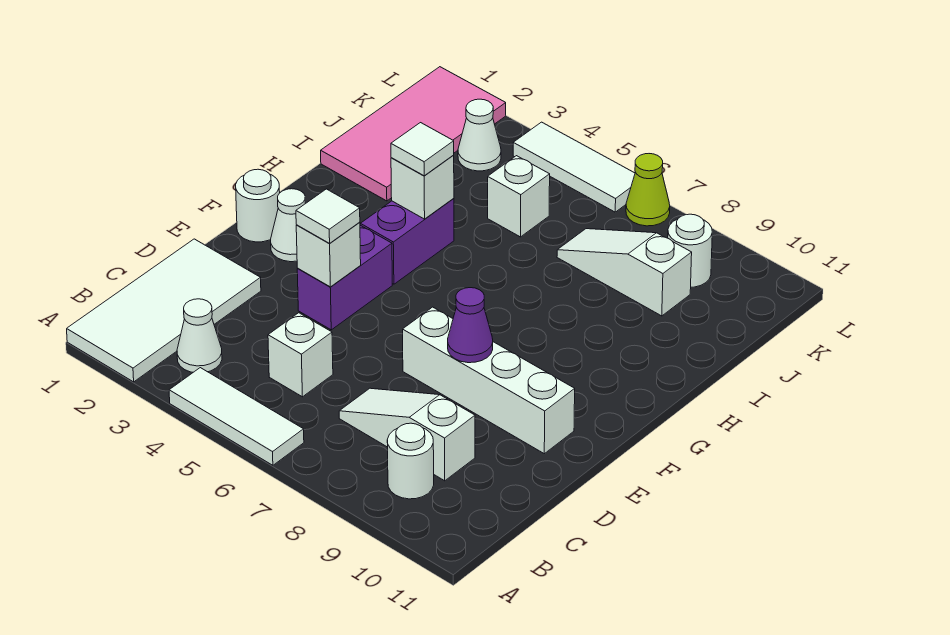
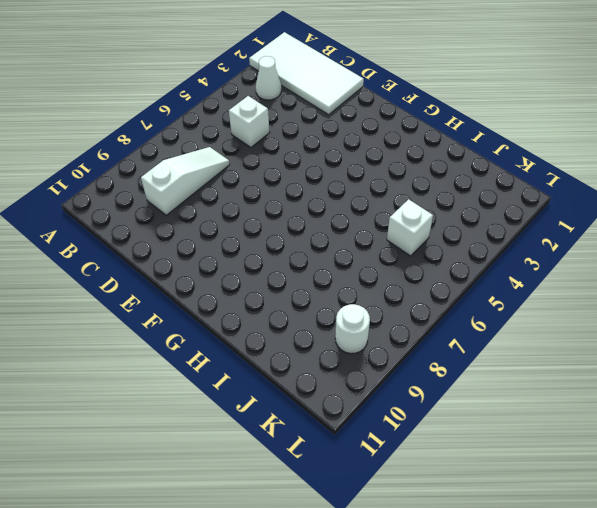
none -> white tile A4:A6 level 1
none -> white round brick B9 level 1
none -> purple brick E4:F4 level 1

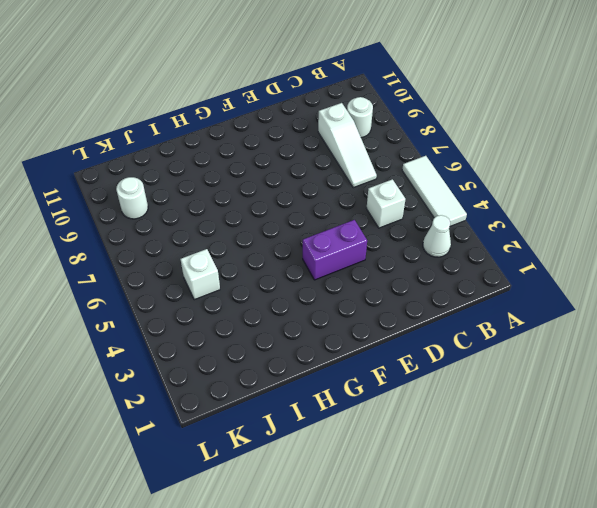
none -> white tile A1:D2 level 1
none -> white brick E7:E10 level 1
none -> white round brick F1 level 1

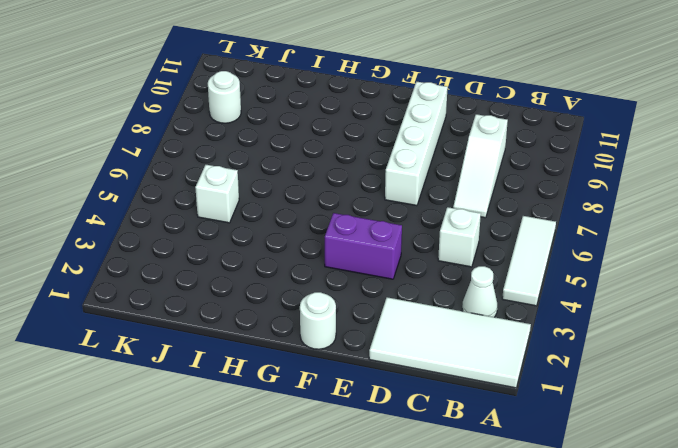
none -> white round brick B9 level 1
none -> white cone F2 level 1
none -> purple brick G4:H4 level 1

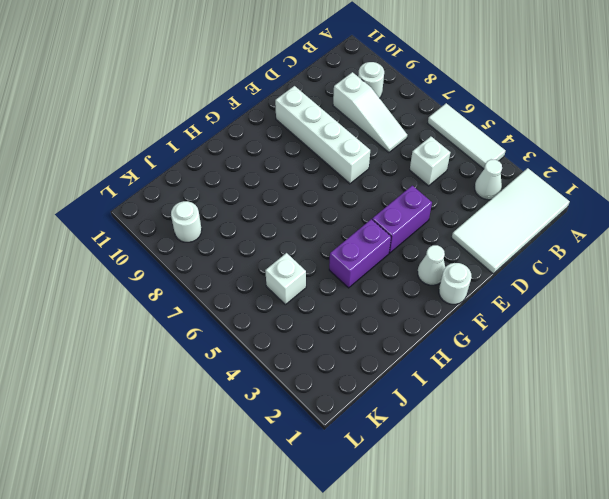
none -> pink tile I1:L2 level 1
none -> white slope J7:J9 level 1 top 9
none -> white cone K3 level 1

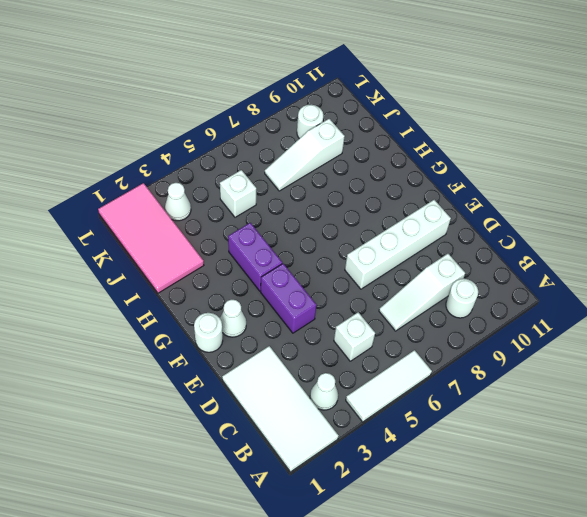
none -> white tile L4:L6 level 1
none -> lime cone L7 level 1
none -> white brick E4 level 2

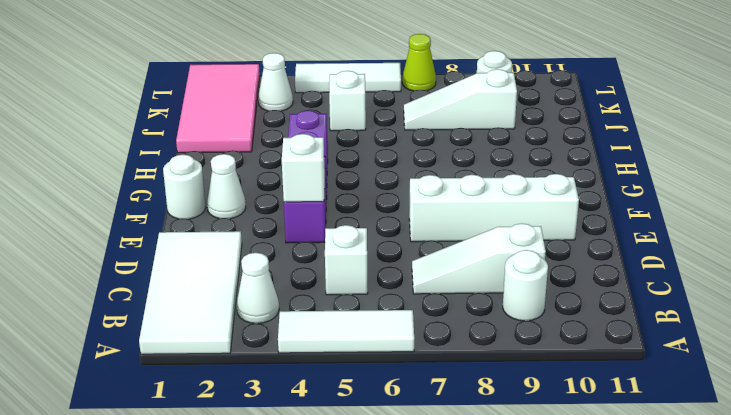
none -> purple cone E8 level 2
none -> white brick H4 level 2
none -> white tile E4 level 3

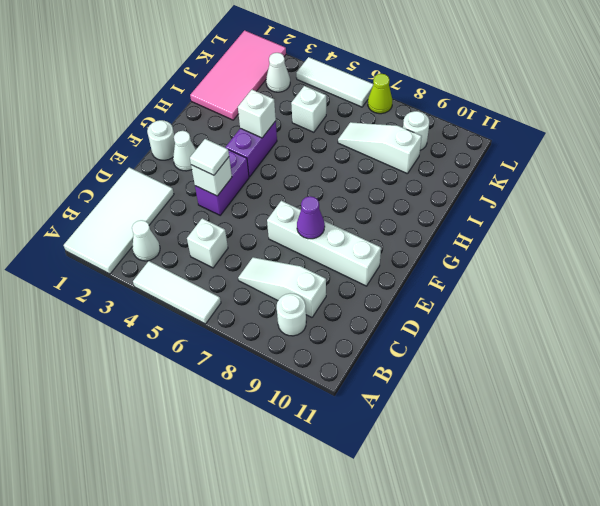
none -> white tile H4 level 3

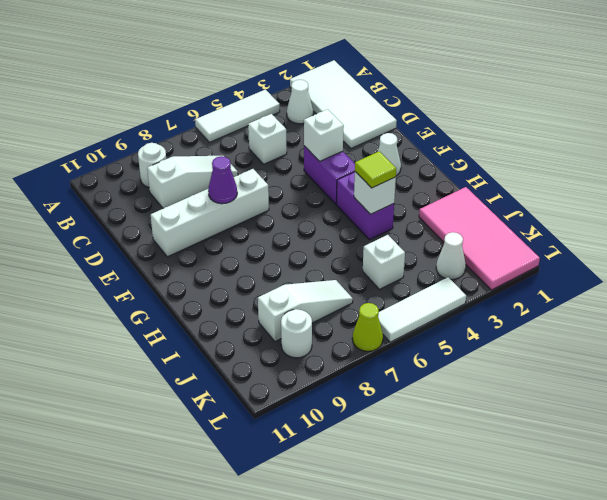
lime tile H4 level 3 -> white tile H4 level 3
none -> white round brick F1 level 1
none -> white tile E4 level 3

